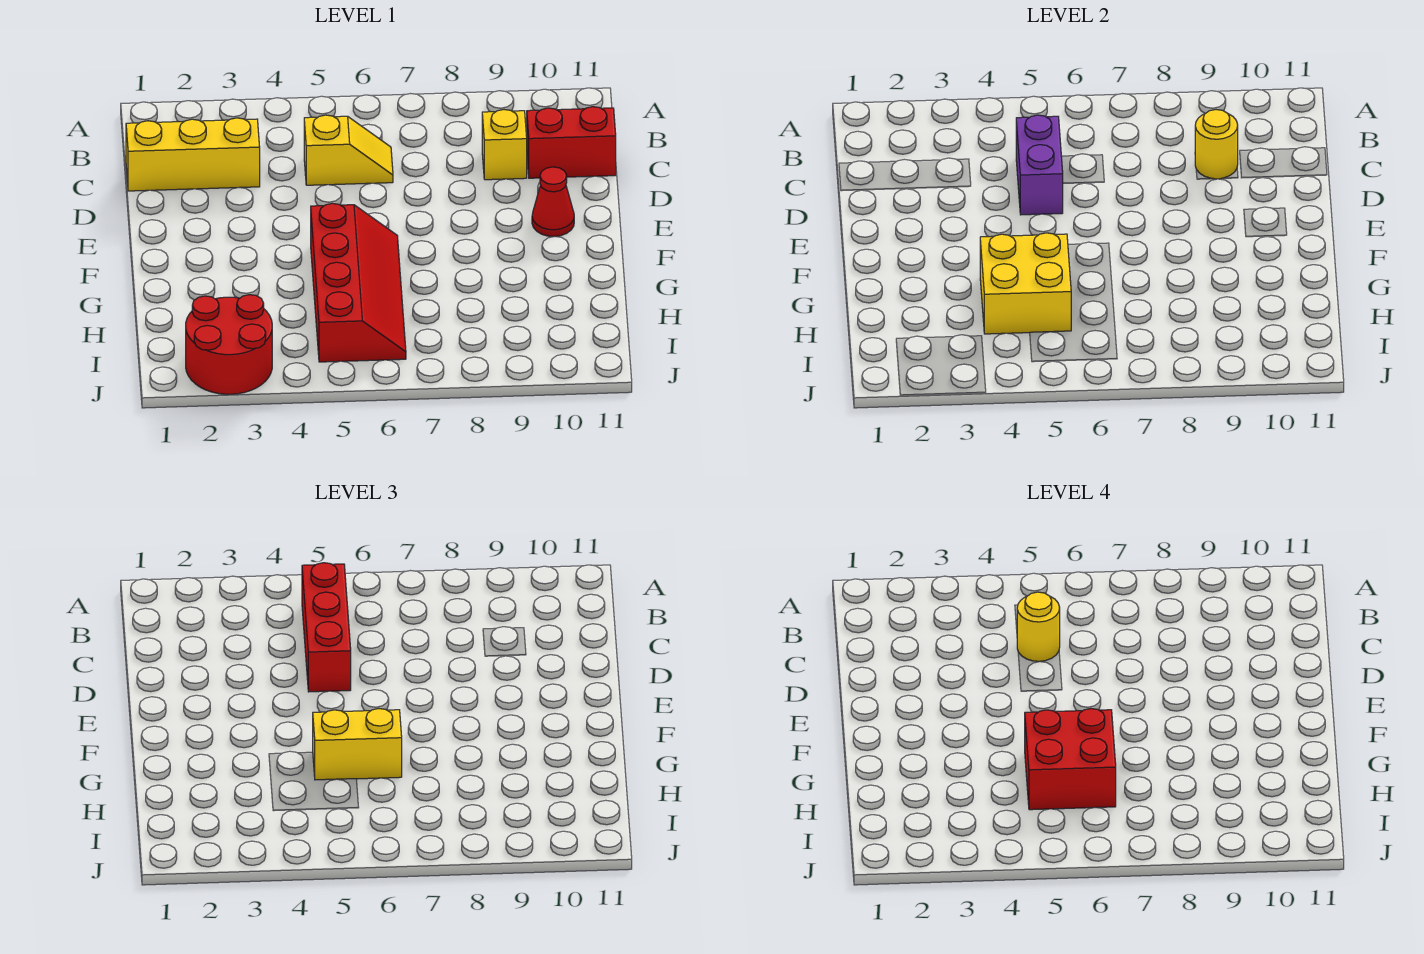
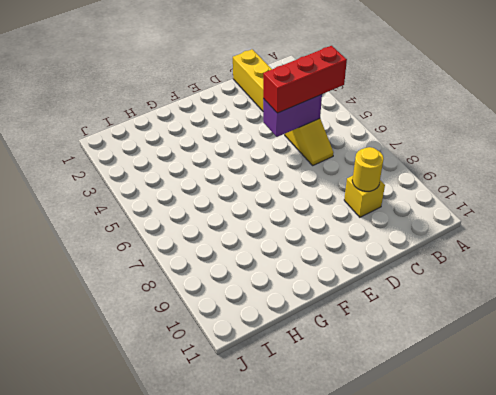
none -> red brick C10:C11 level 1
none -> red cone E10 level 1
none -> red slope F5:I6 level 1 top 5

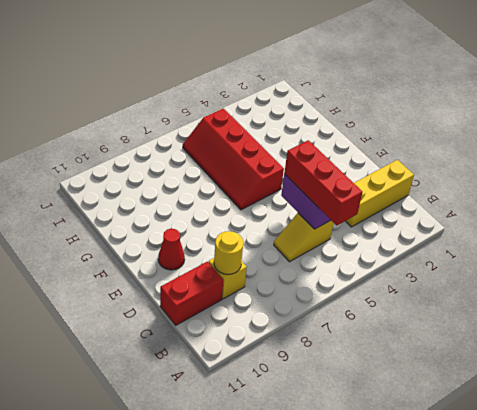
none -> red round brick I2:J3 level 1
none -> yellow brick G4:H5 level 2
none -> yellow brick G5:G6 level 3

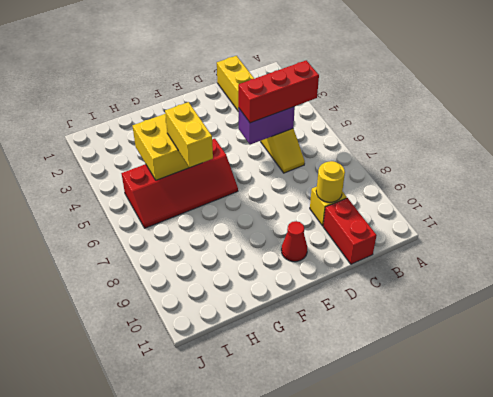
none -> red round brick I2:J3 level 1
none -> yellow round brick C5 level 4
none -> red brick G5:H6 level 4

